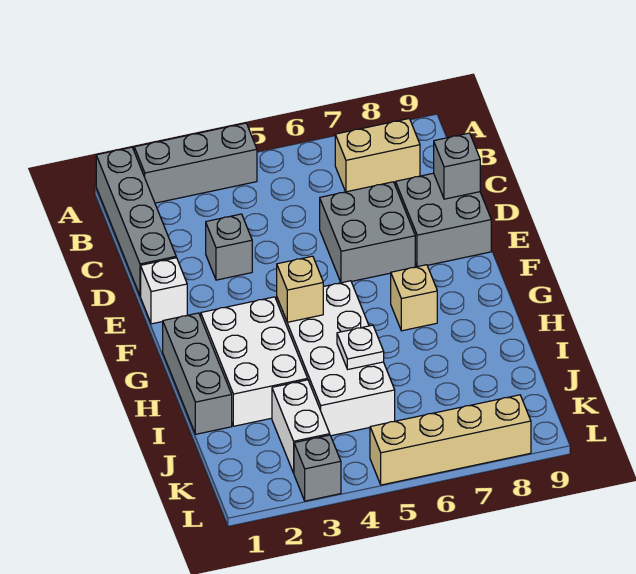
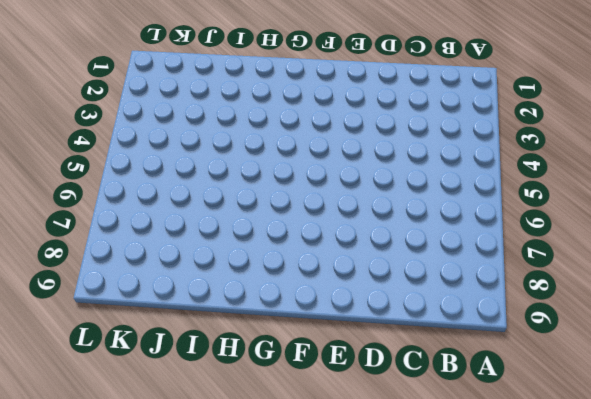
none -> grey brick A1:D1 level 1
none -> grey brick A2:A4 level 1
none -> tan brick B7:B8 level 1

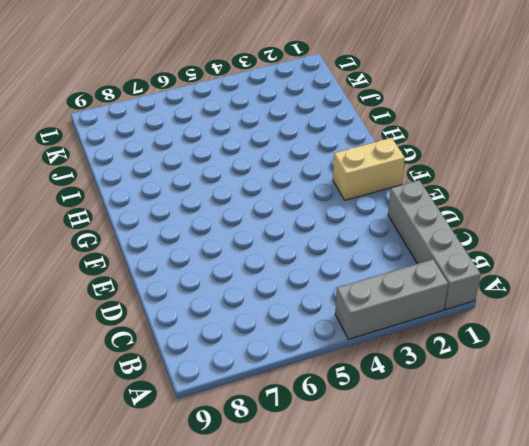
tan brick F1:F2 level 1 -> tan brick B7:B8 level 1
none -> grey brick D3 level 1
none -> grey brick D6:E7 level 1
none -> grey brick D8:E9 level 1

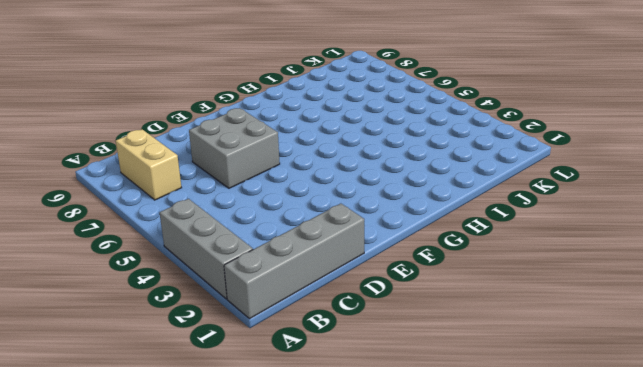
none -> grey brick D3 level 1
none -> grey brick D8:E9 level 1
none -> white brick E1 level 1

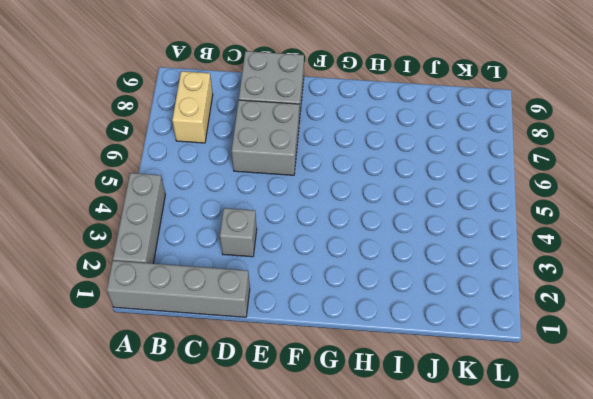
none -> white brick E1 level 1
none -> grey brick G1:I1 level 1
none -> white brick G2:I3 level 1

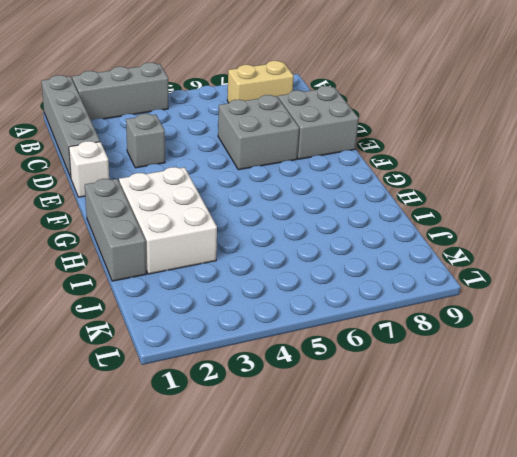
none -> white brick G4:J5 level 1
none -> tan brick G7 level 1
none -> white brick J3:K3 level 1

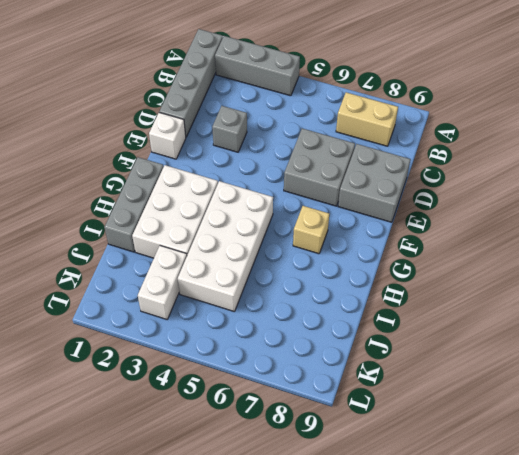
none -> grey brick L3 level 1
none -> tan brick L5:L8 level 1
none -> grey brick D9 level 2

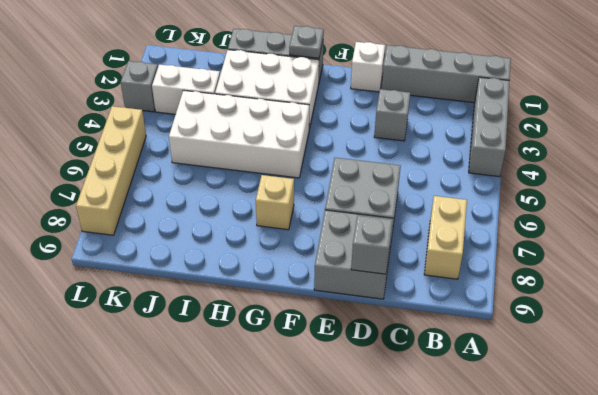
grey plate G1 level 2 -> none
none -> tan brick G4 level 2
none -> white plate I5 level 2

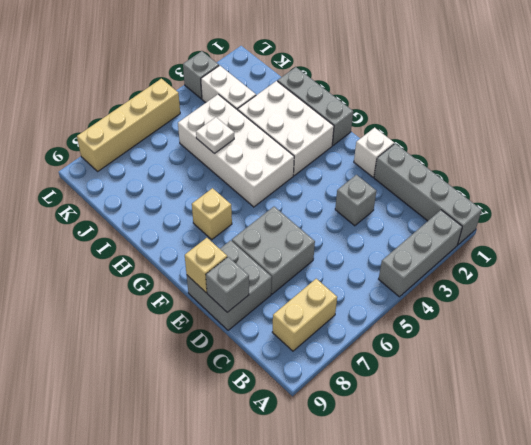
tan brick E9 level 2 -> tan brick G4 level 2

